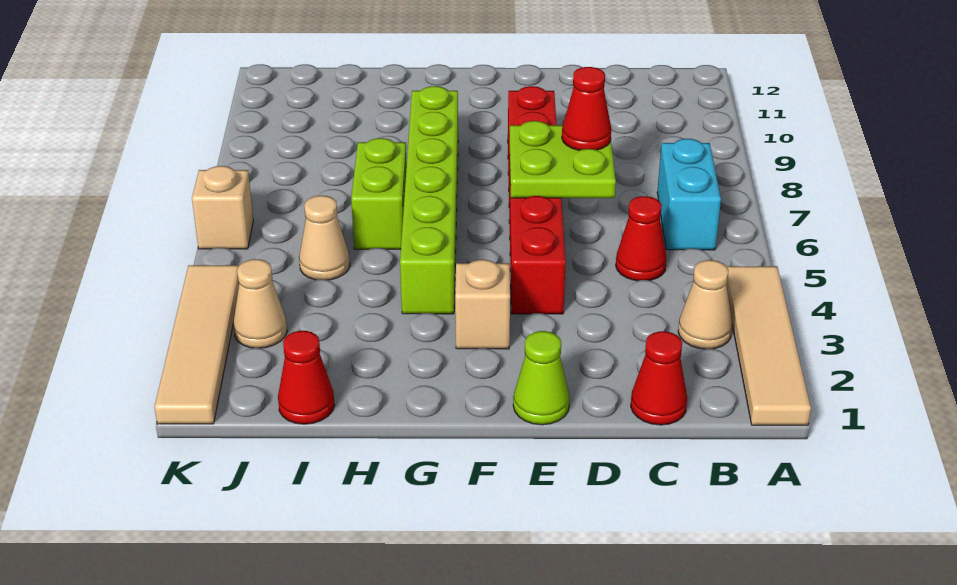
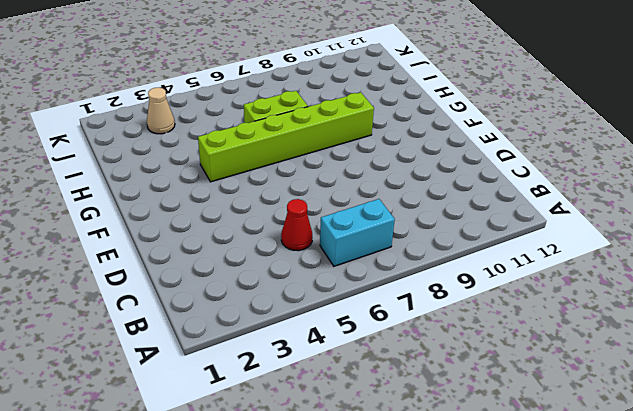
none -> tan tile A1:A4 level 1
none -> tan cone B3 level 1
none -> red cone C1 level 1

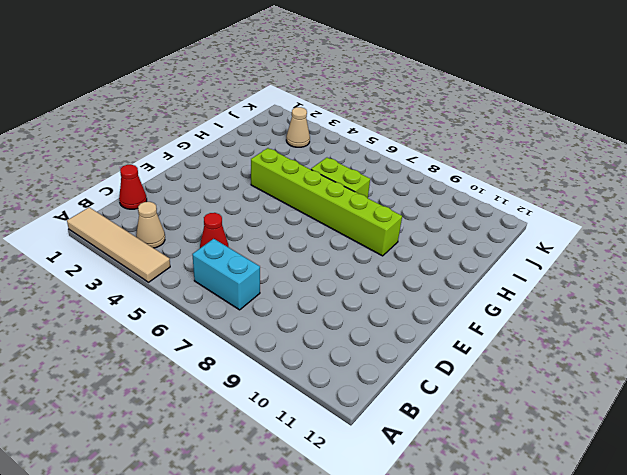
none -> lime cone E1 level 1
none -> red brick E4:E9 level 1
none -> tan brick F3 level 1

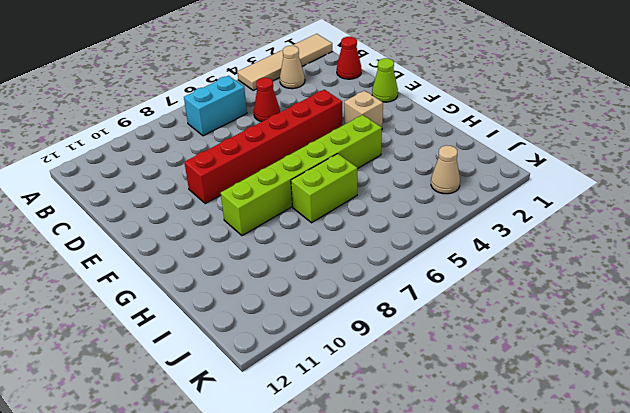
none -> red cone I1 level 1
none -> tan cone I5 level 1
none -> tan tile K1:K4 level 1

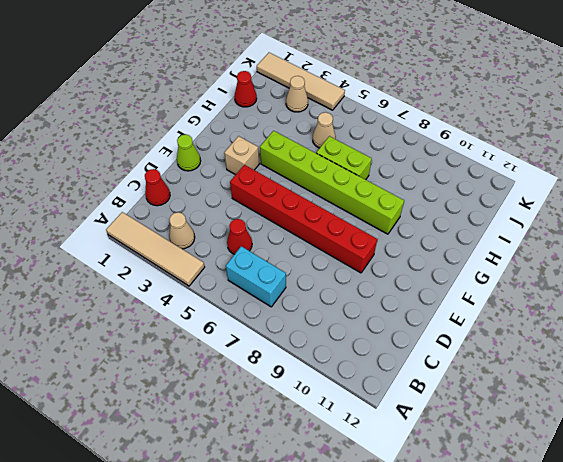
none -> tan brick K6 level 1
none -> lime plate D6:E7 level 2
none -> red cone D7 level 3

